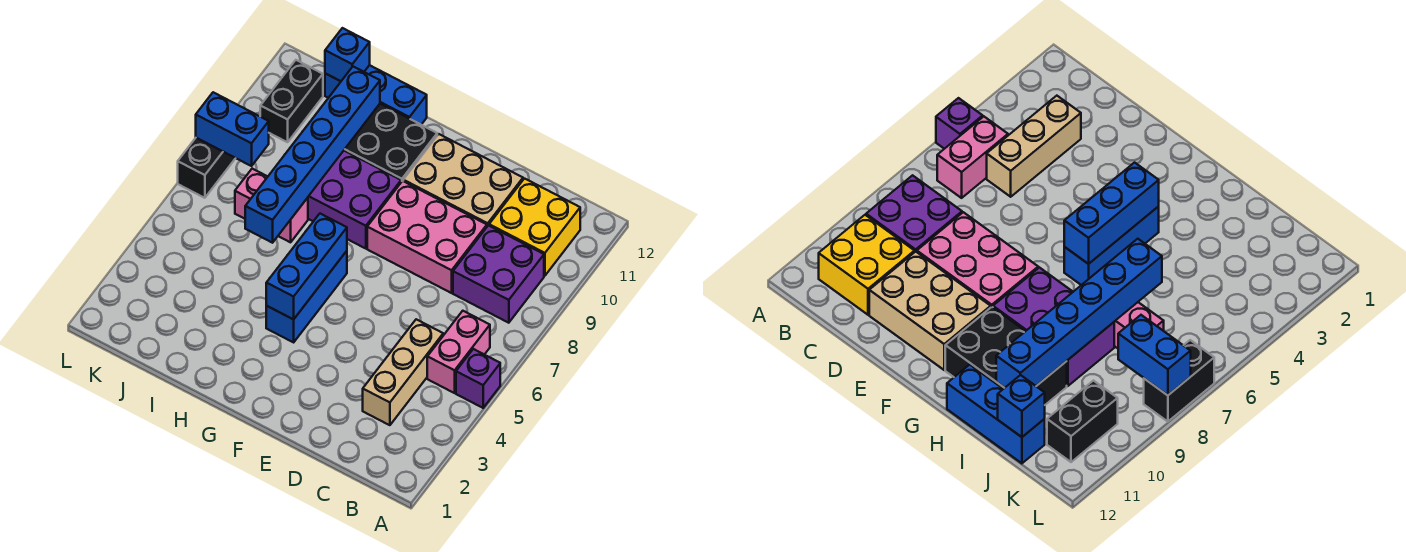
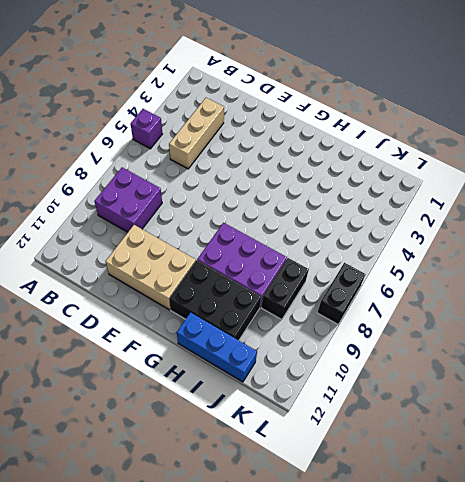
black brick J8:J9 level 1 -> black brick K10:K11 level 1
none -> pink brick B5:B6 level 1
none -> yellow brick B10:C11 level 1
none -> pink brick D8:F9 level 1

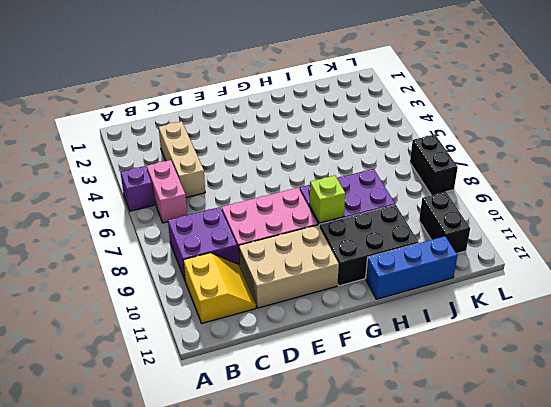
yellow slope B10:C11 level 1 top B -> yellow brick B10:C11 level 1
lime brick G9 level 2 -> none
none -> blue brick G4:G6 level 1
none -> pink brick I7:J7 level 1
none -> blue brick G4:G6 level 2

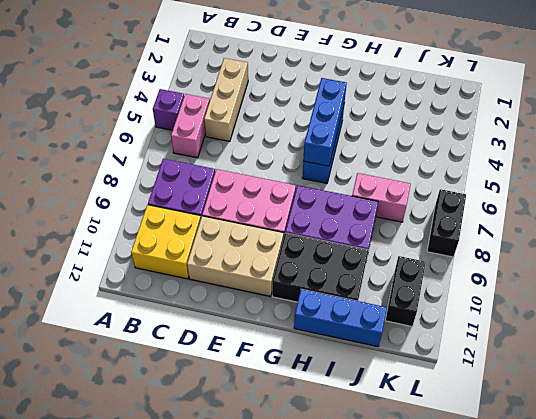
none -> blue brick I6:I11 level 2
none -> blue brick J12 level 2
none -> blue brick K8:L8 level 2

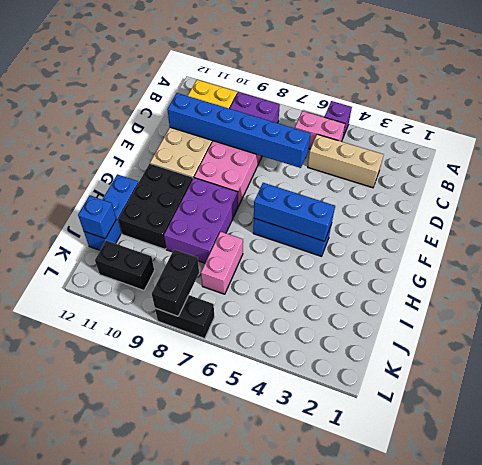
blue brick D6:D11 level 2 -> blue brick I6:I11 level 2
black brick K8:L8 level 2 -> blue brick K8:L8 level 2

